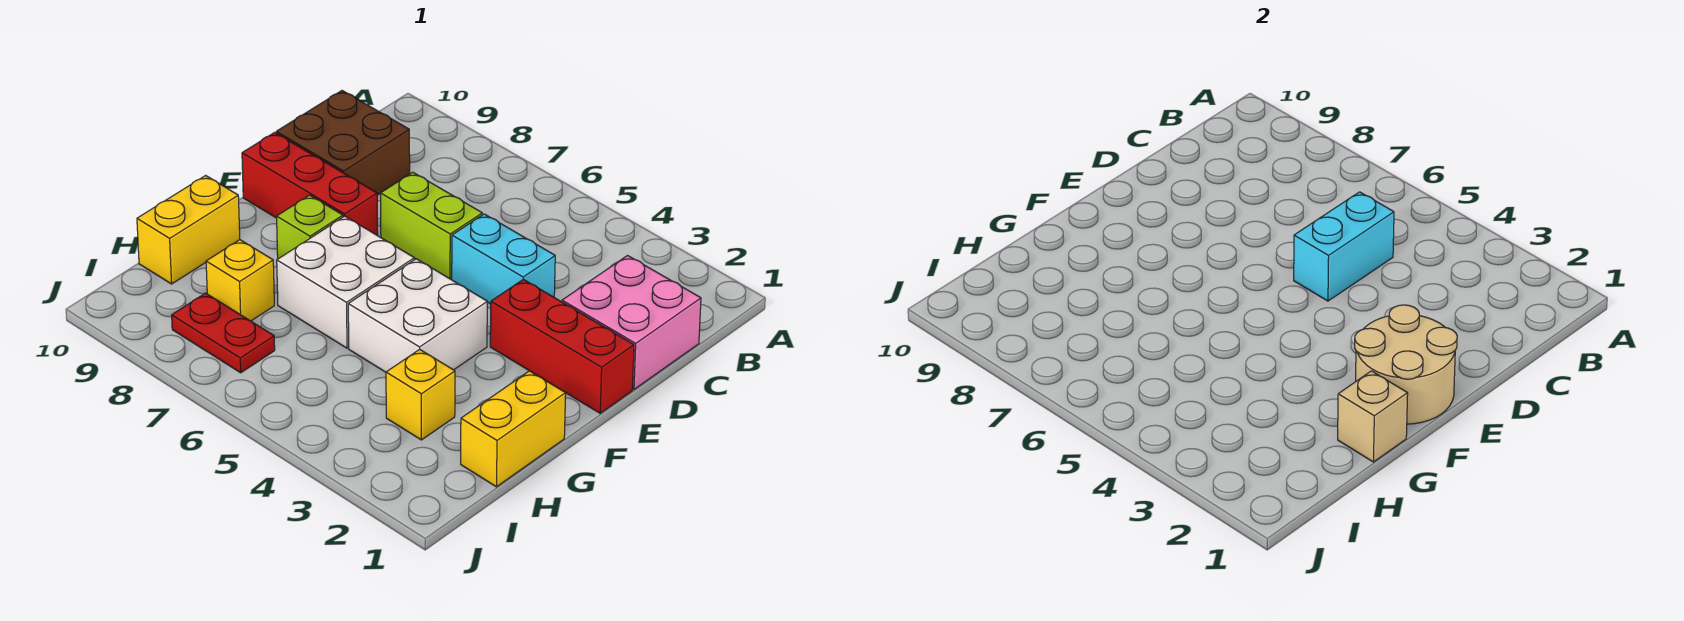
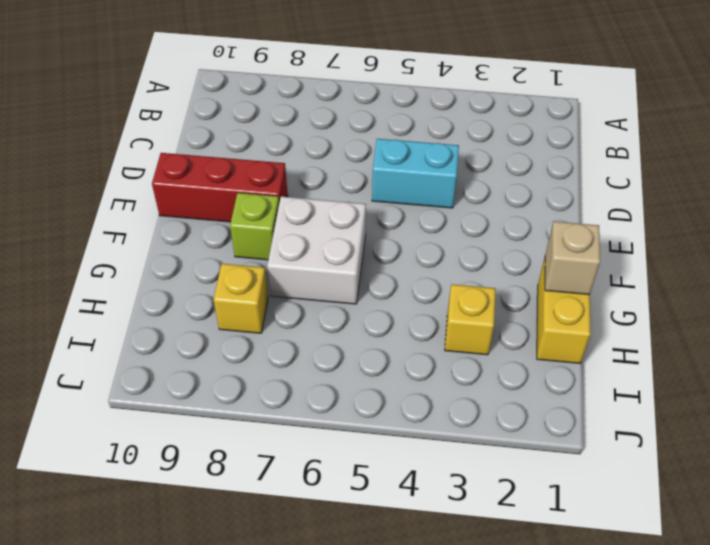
none -> pink brick C1:D2 level 1
none -> brown brick C9:D10 level 1
none -> lime brick D6:D7 level 1

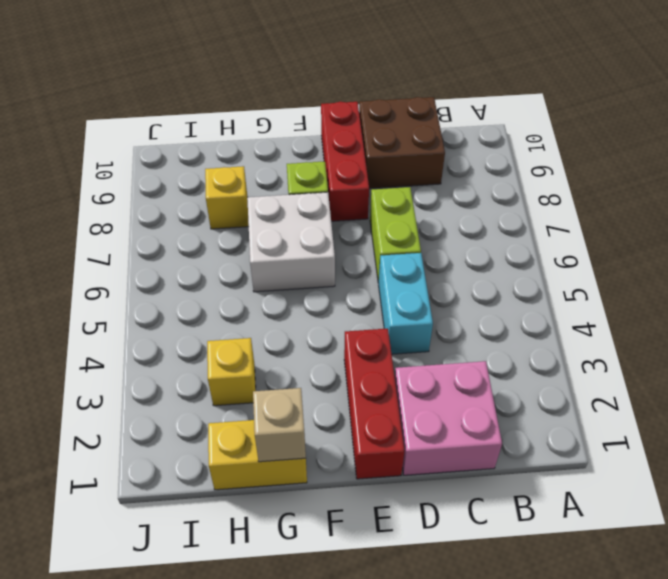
none -> white brick F4:G5 level 1
none -> yellow brick G10:H10 level 1
none -> red plate I7:I8 level 1

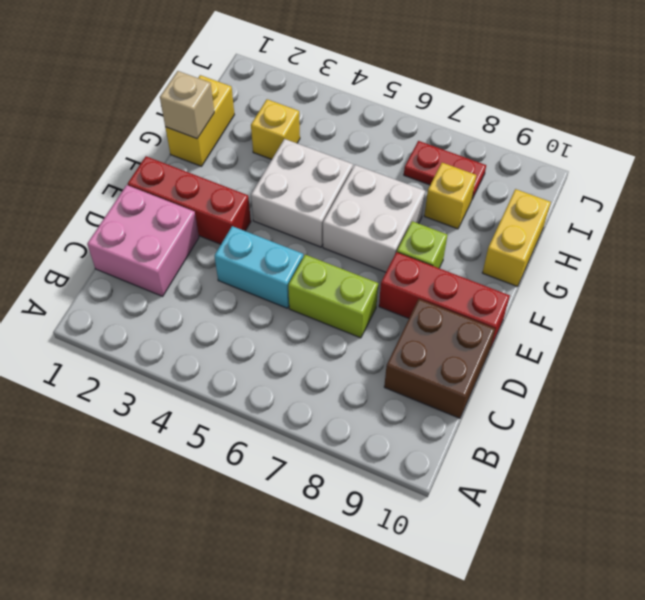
none -> cyan brick C5:D5 level 2
none -> tan round brick E1:F2 level 2

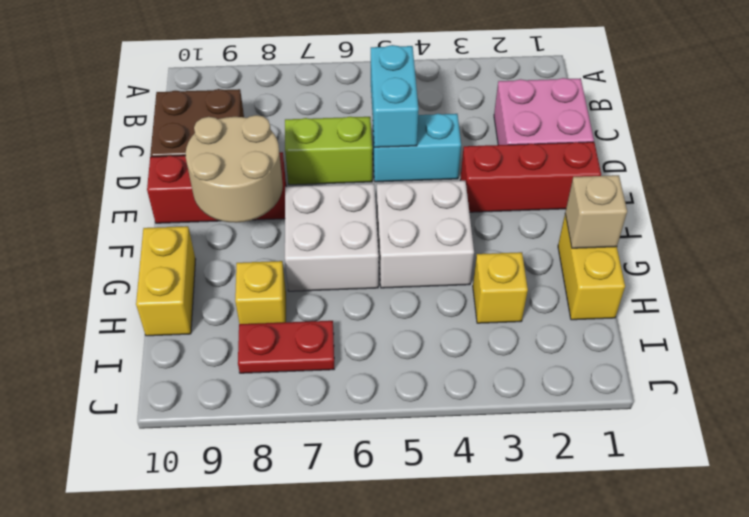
tan round brick E8:F9 level 2 -> tan round brick E1:F2 level 2
none -> lime brick F8 level 1

